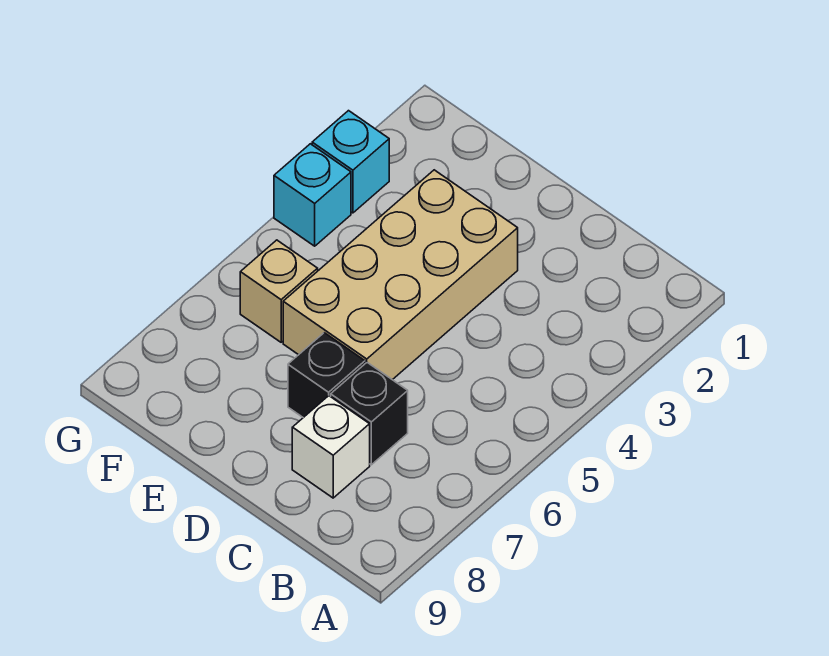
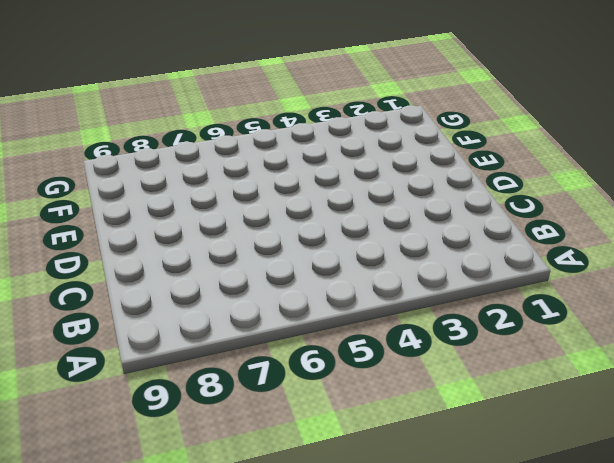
none -> black brick C7 level 1
none -> white brick C8 level 1

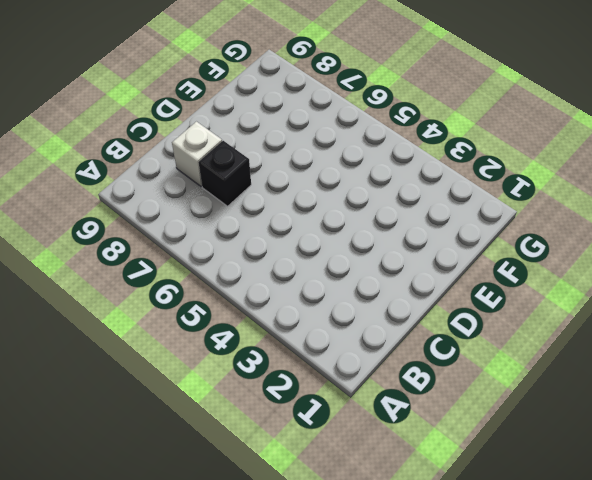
none -> tan brick D3:E6 level 1
none -> black brick D7 level 1

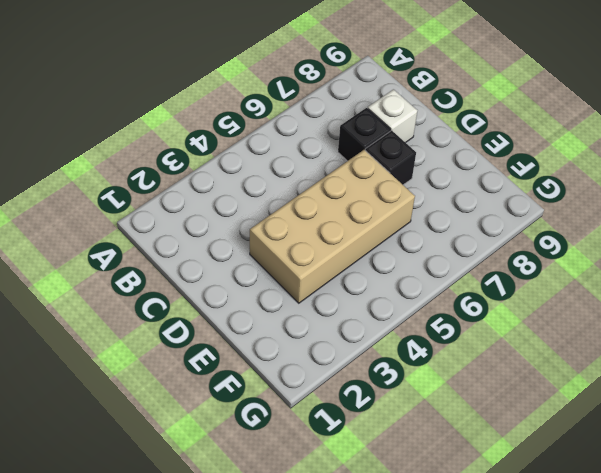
none -> tan brick F6 level 1
none -> cyan brick G3 level 1

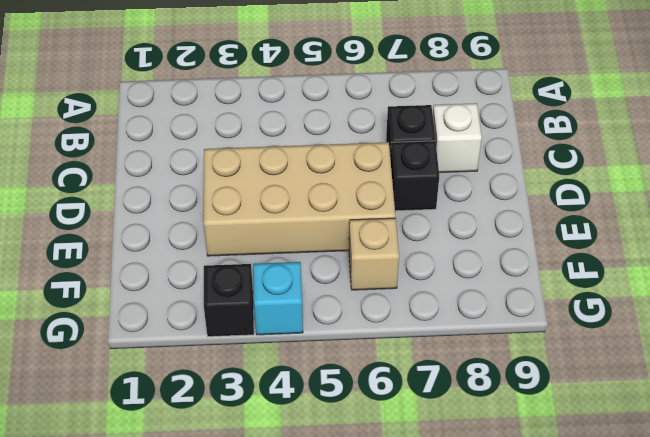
black brick G3 level 1 -> cyan brick G3 level 1

